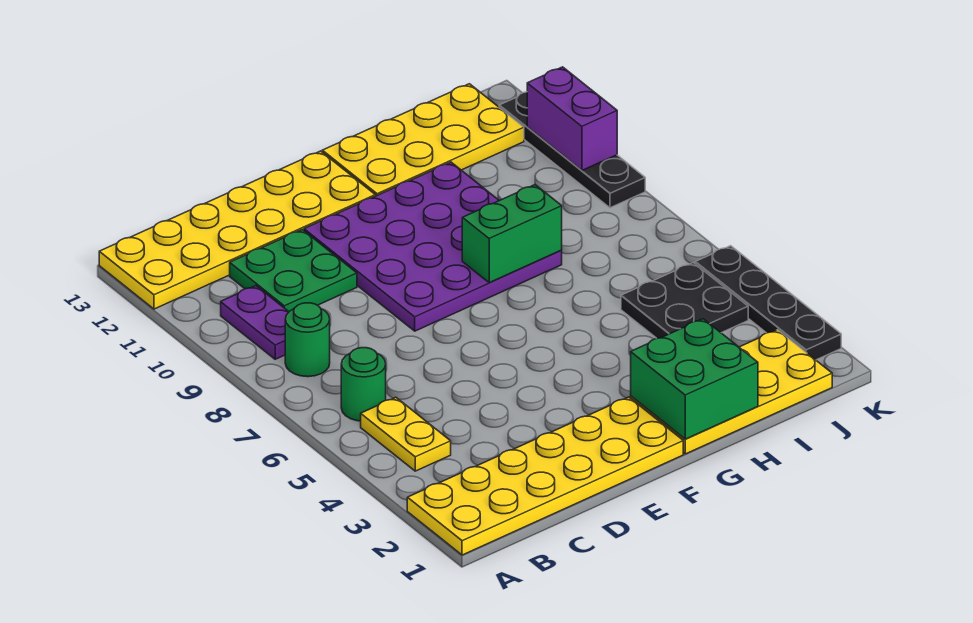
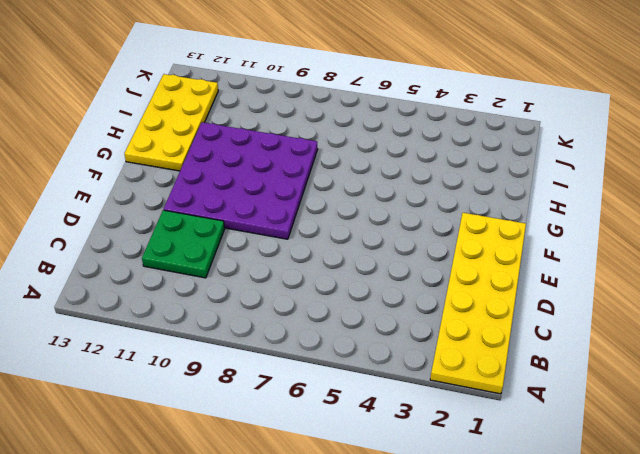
none -> yellow plate A12:F13 level 1
none -> yellow plate B4:B5 level 1
none -> green round brick B6 level 1

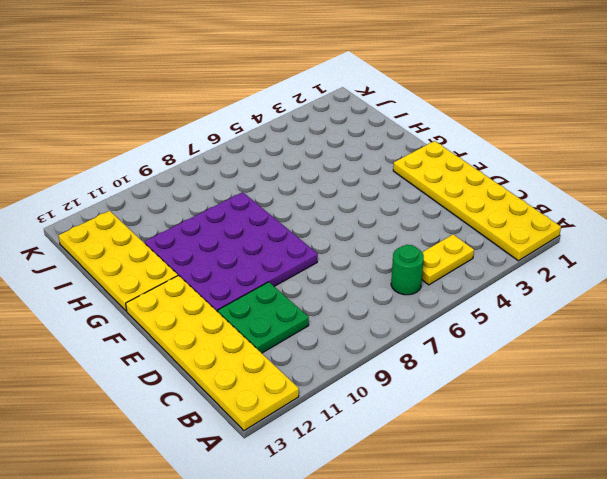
none -> green round brick B8 level 1
none -> purple plate B9:B10 level 1
none -> yellow plate G1:J2 level 1

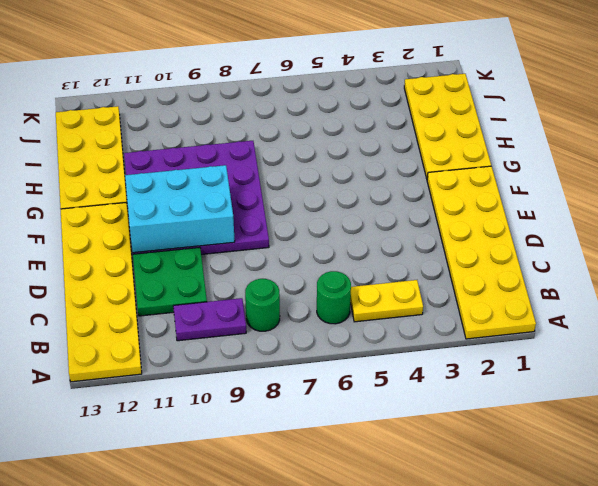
cyan brick E9:F11 level 2 -> none
none -> black plate I4:J5 level 1
none -> black plate K2:K5 level 1
none -> black plate K9:K12 level 1

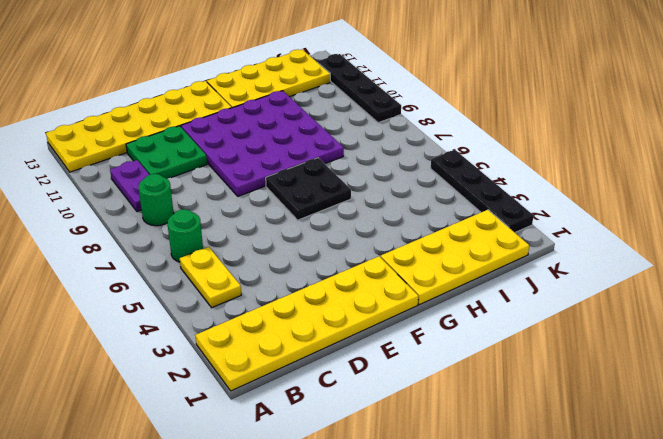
black plate F6:G7 level 1 -> black plate I4:J5 level 1
none -> green brick G1:H2 level 2
none -> green brick G8:H8 level 2
none -> purple brick K10:K11 level 2

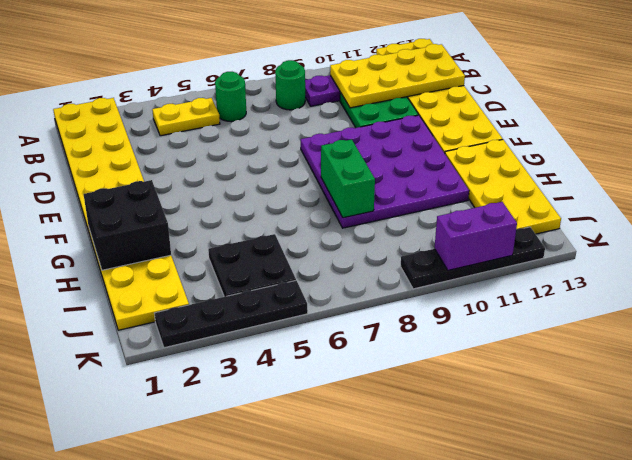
yellow plate B10:C13 level 2 -> none
black brick G1:H2 level 2 -> green brick G1:H2 level 2

